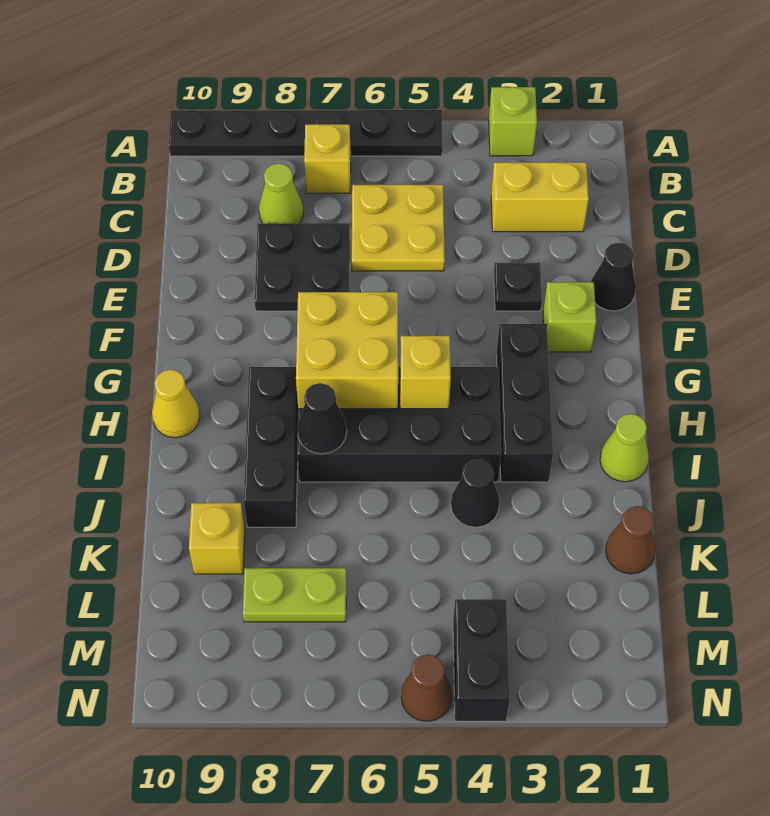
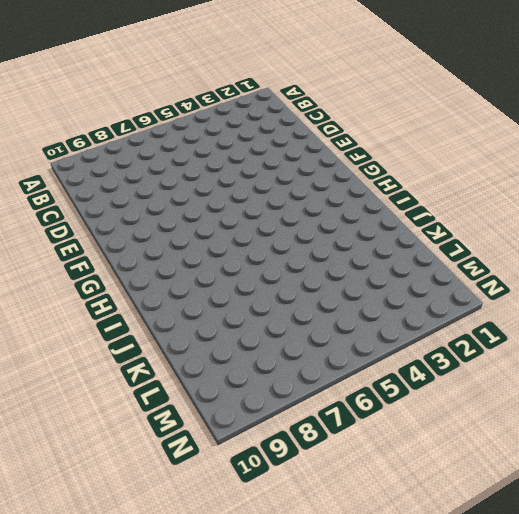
none -> lime brick A3 level 1
none -> black plate A5:A10 level 1
none -> yellow brick B7 level 1

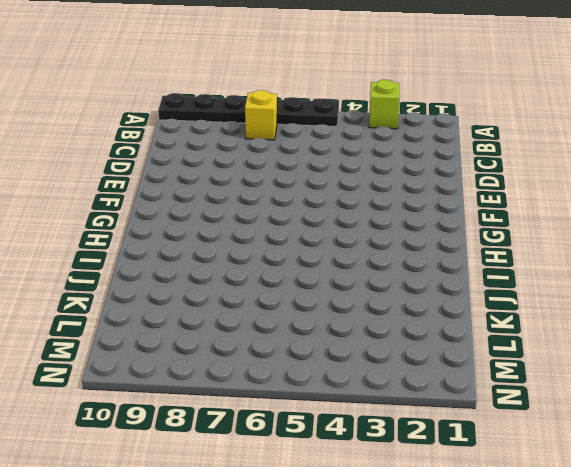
none -> yellow brick C2:C3 level 1
none -> yellow plate C5:D6 level 1
none -> lime cone C8 level 1

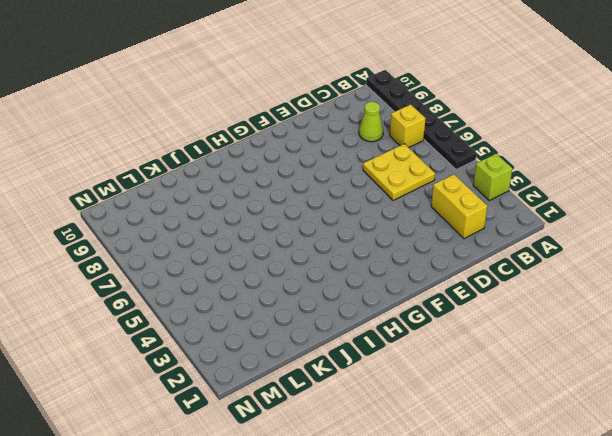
none -> black plate D7:E8 level 1
none -> black cone E1 level 1
none -> black plate E3 level 1

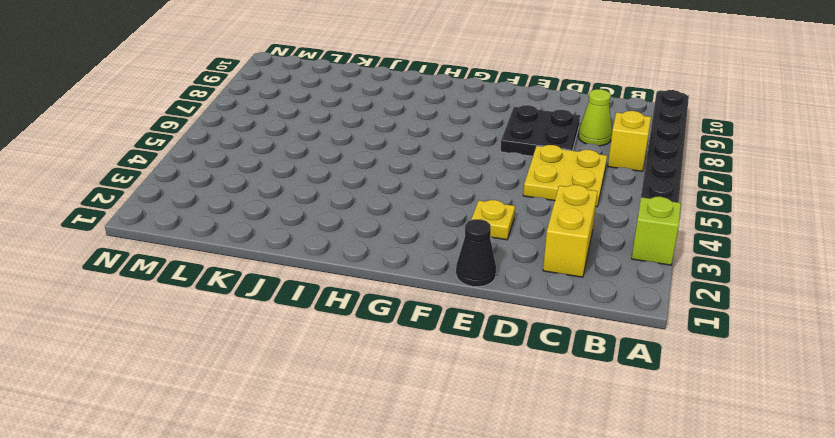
yellow plate E3 level 1 -> black plate E3 level 1
none -> lime brick F2 level 1
none -> black brick G3:I3 level 1
none -> black brick H4:I7 level 1

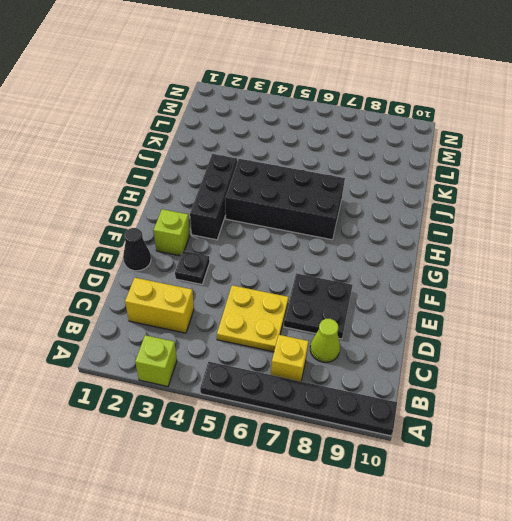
none -> black brick H8:J8 level 1
none -> yellow cone H10 level 1
none -> lime cone I1 level 1

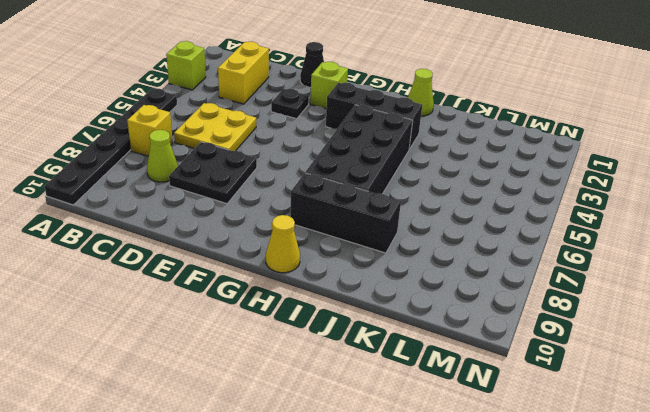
none -> black cone J4 level 1
none -> brown cone K1 level 1
none -> yellow brick K9 level 1

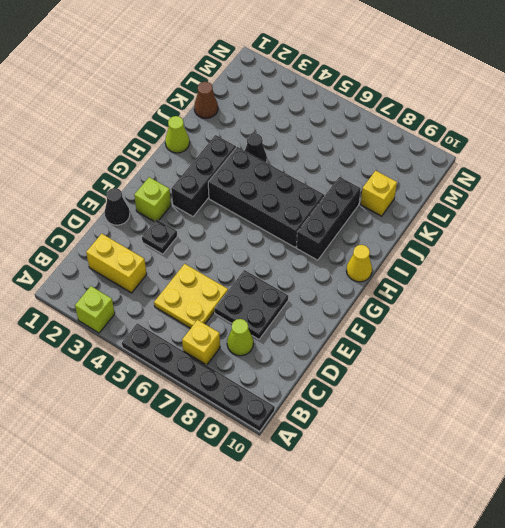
none -> lime plate L7:L8 level 1
none -> black brick M4:N4 level 1
none -> brown cone N5 level 1

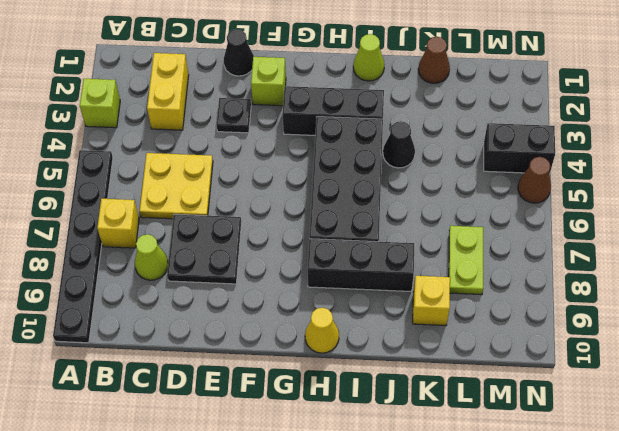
none -> yellow brick G6:H7 level 2
none -> yellow brick H5 level 2
none -> black cone I7 level 2

